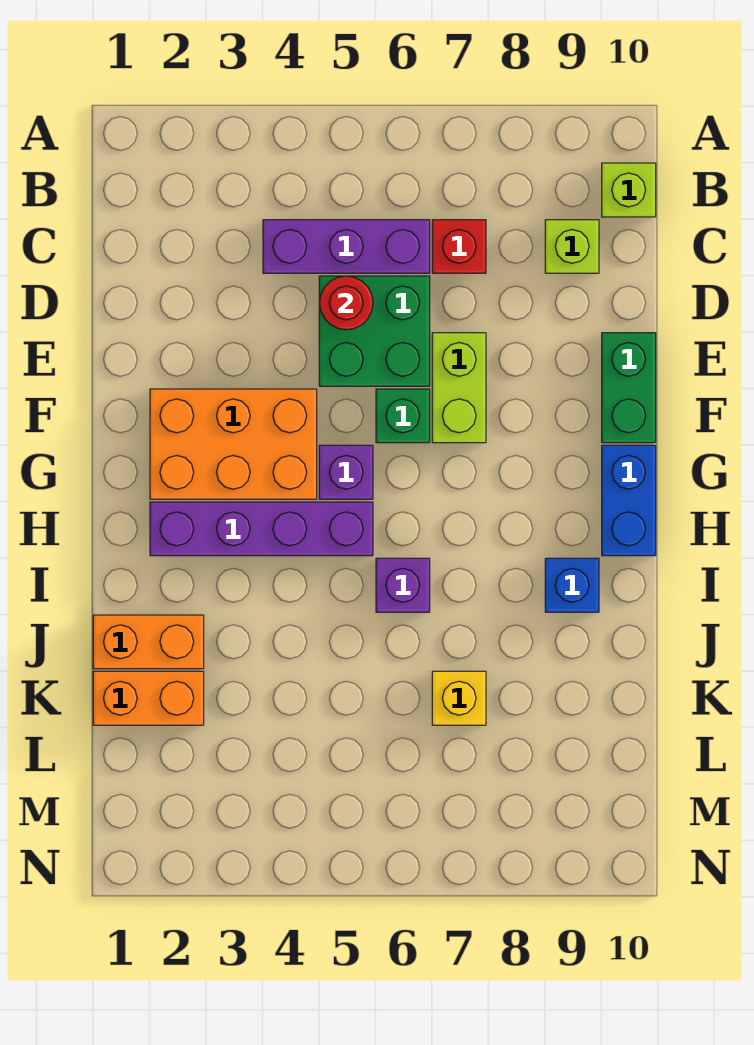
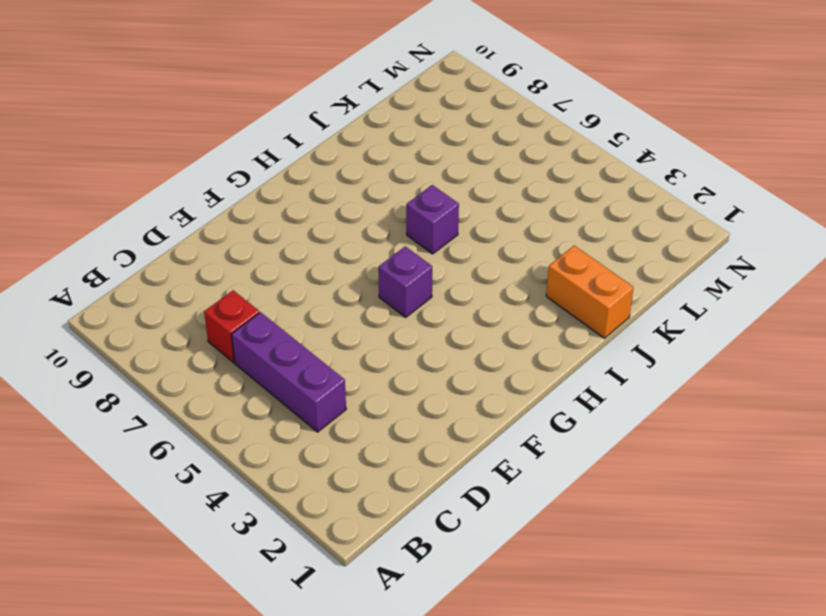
none -> lime brick B10 level 1
none -> lime brick C9 level 1
none -> green brick D5:E6 level 1

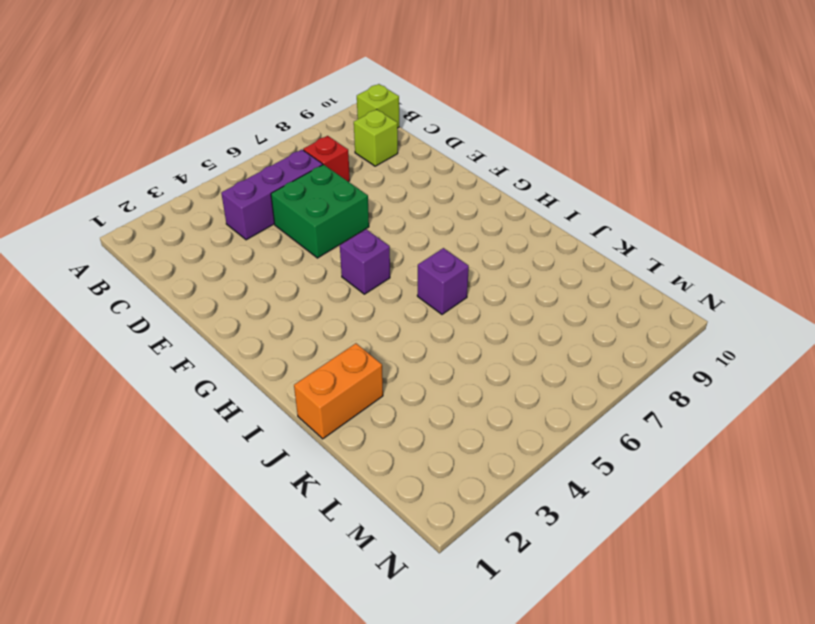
none -> lime brick E7:F7 level 1
none -> green brick E10:F10 level 1
none -> orange brick F2:G4 level 1

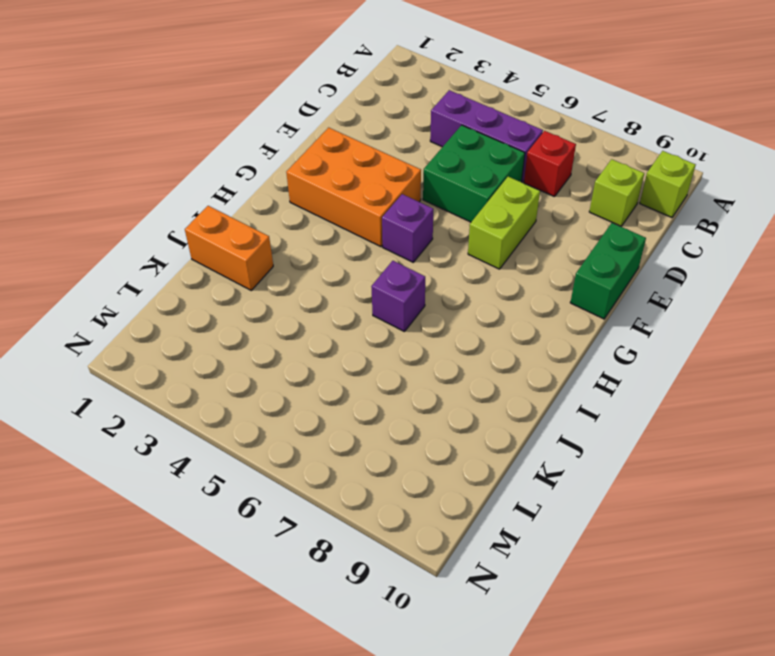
none -> green brick F6 level 1
none -> blue brick G10:H10 level 1
none -> purple brick H2:H5 level 1

